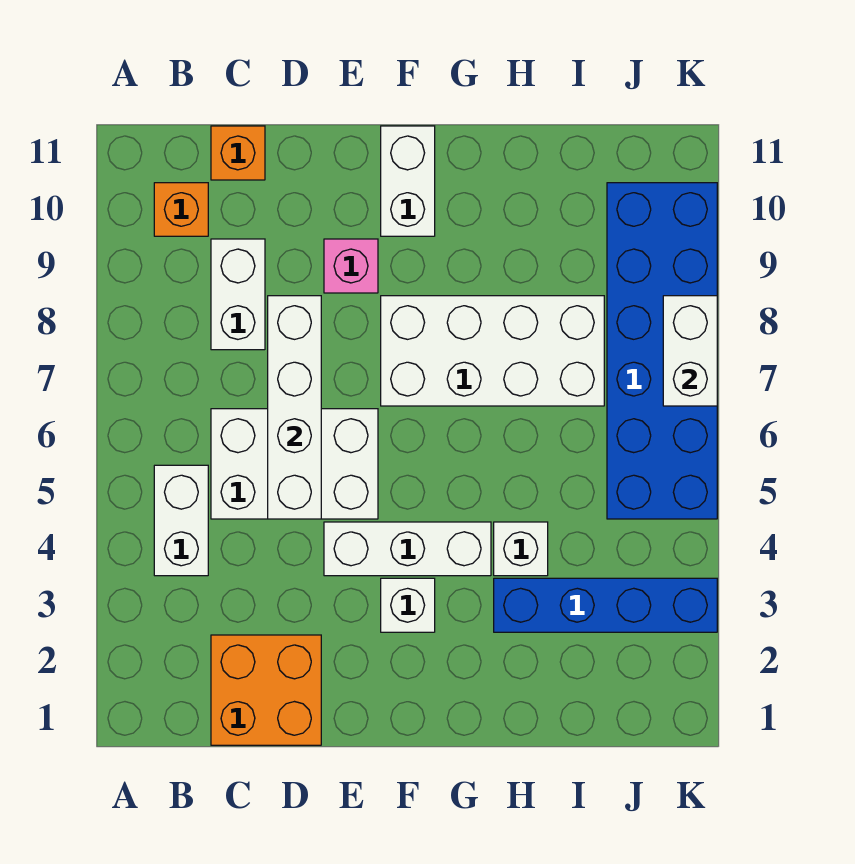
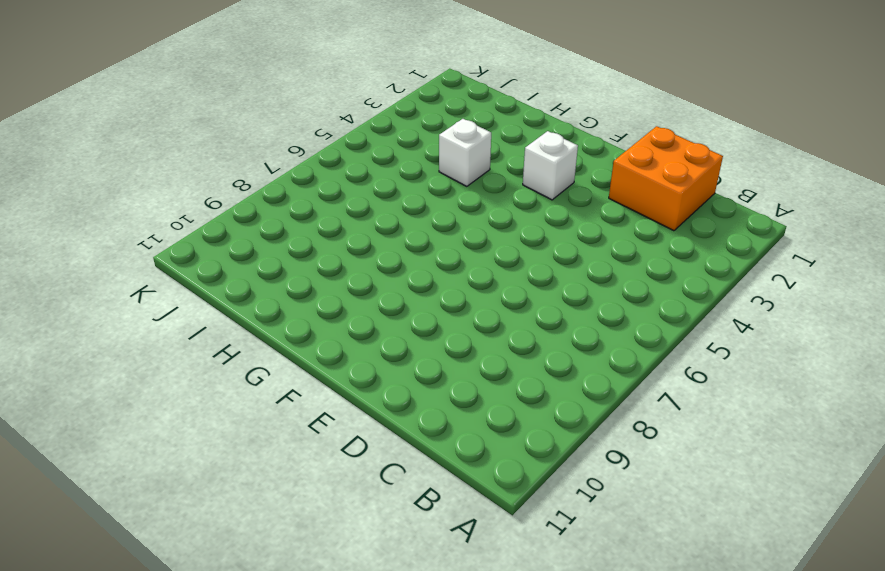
none -> white brick B4:B5 level 1
none -> orange brick B10 level 1
none -> white brick C5:E6 level 1

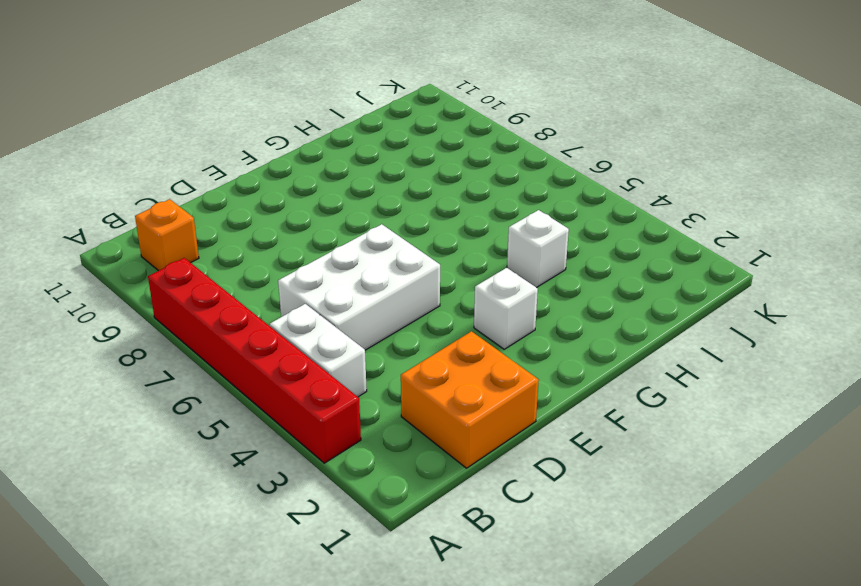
red brick A3:A8 level 1 -> none
none -> white brick C8:C9 level 1
none -> orange brick C11 level 1
none -> white brick E4:G4 level 1

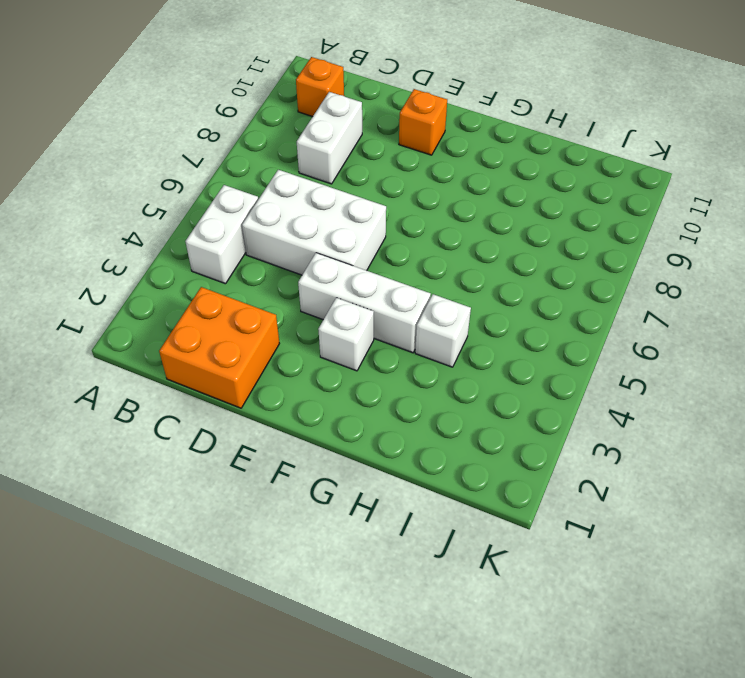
orange brick E10 level 1 -> orange brick C11 level 1
none -> pink brick E9 level 1
none -> white brick F7:I8 level 1
none -> white brick F10:F11 level 1

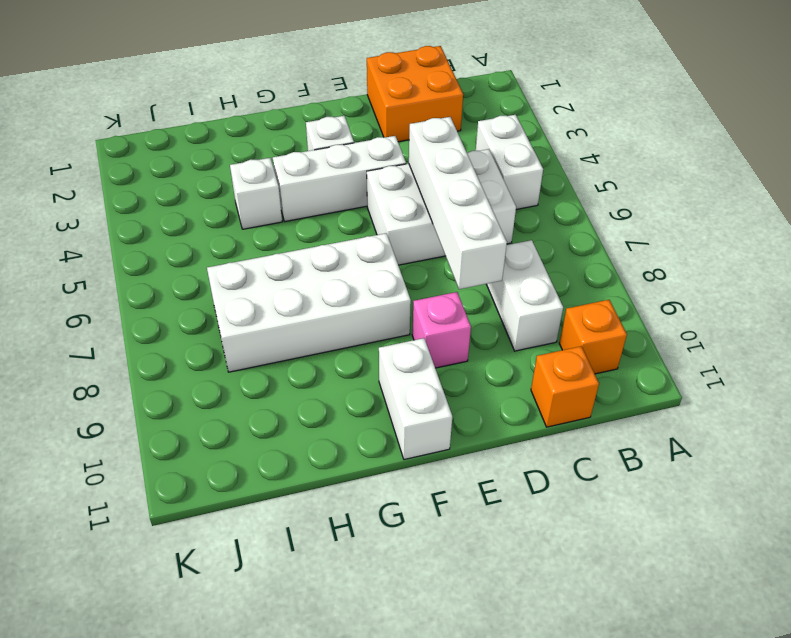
none -> blue brick H3:K3 level 1
none -> blue brick J5:K10 level 1
none -> white brick K7:K8 level 2

